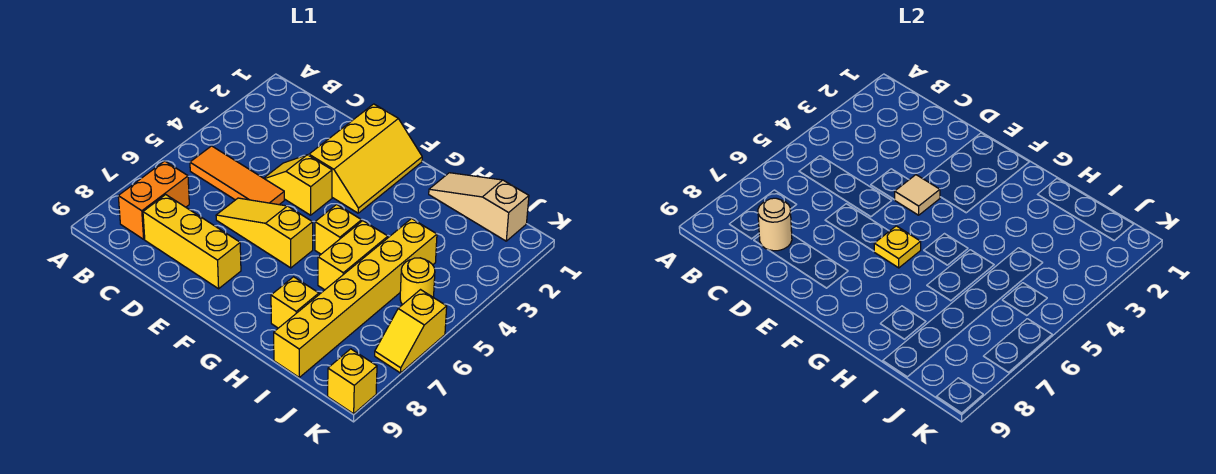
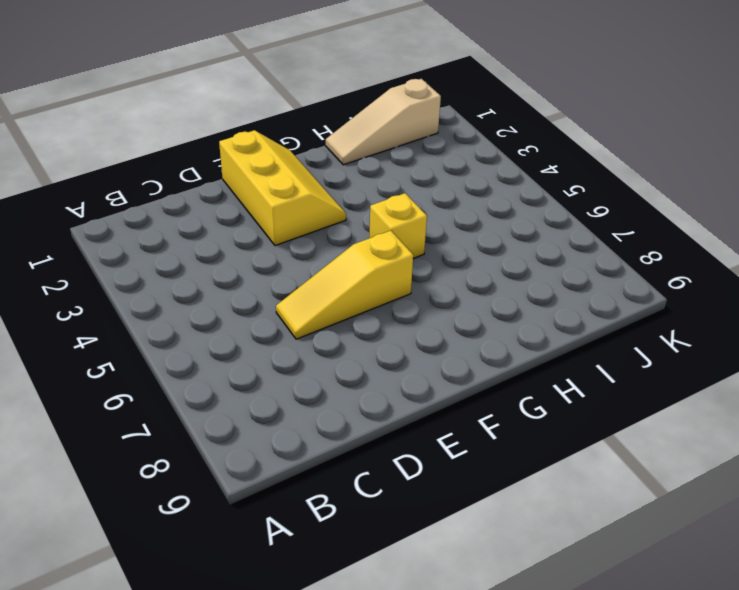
none -> orange tile B5:D5 level 1
none -> orange brick B7:B8 level 1
none -> yellow brick C8:E8 level 1

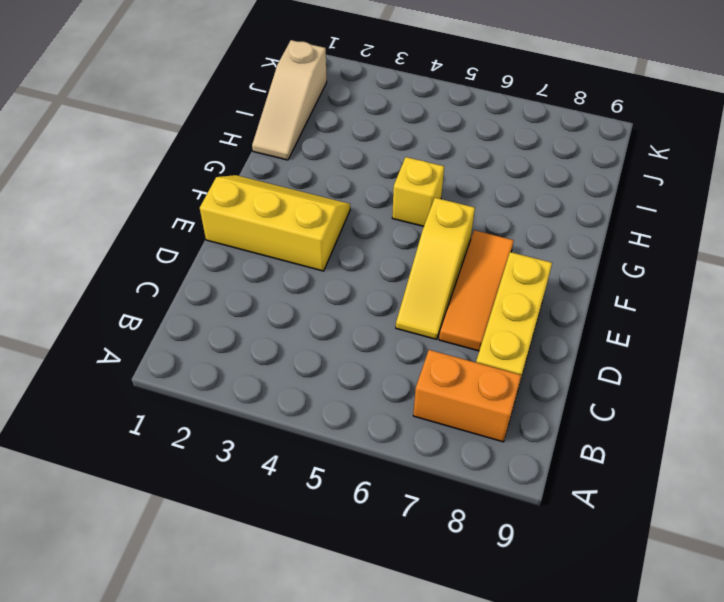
orange tile D7:F7 level 1 -> orange tile B5:D5 level 1
none -> yellow slope D4:E4 level 1 top E
none -> yellow brick H5:H6 level 1
none -> yellow brick H8 level 1

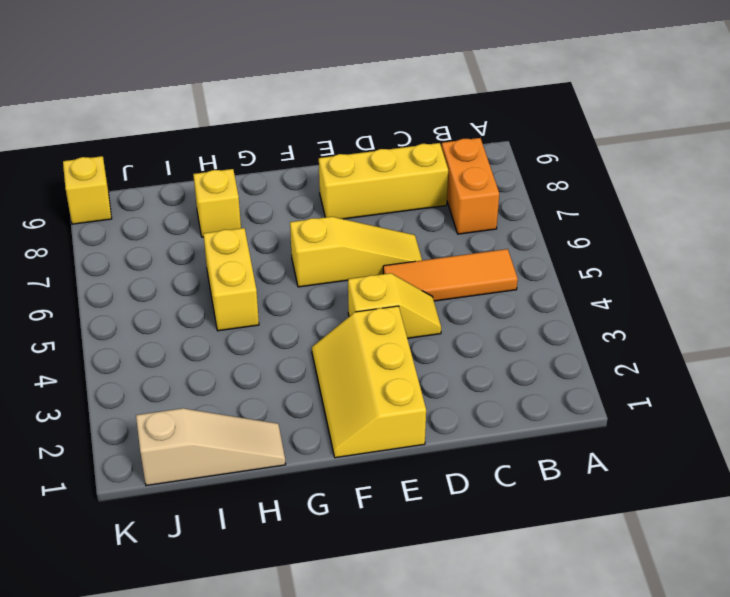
none -> yellow brick G5 level 1
none -> yellow brick I4:I9 level 1
none -> yellow round brick J5 level 1

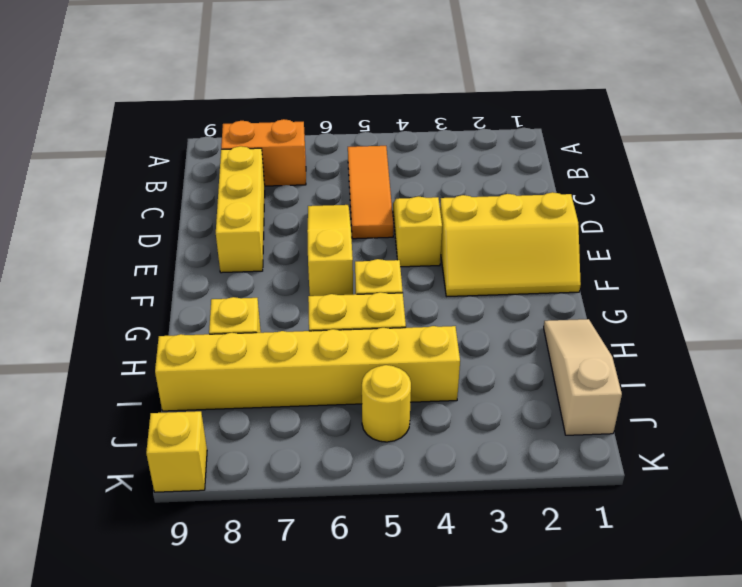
none -> yellow slope K6:K7 level 1 top 6
none -> tan round brick C8 level 2
none -> tan tile E4 level 2

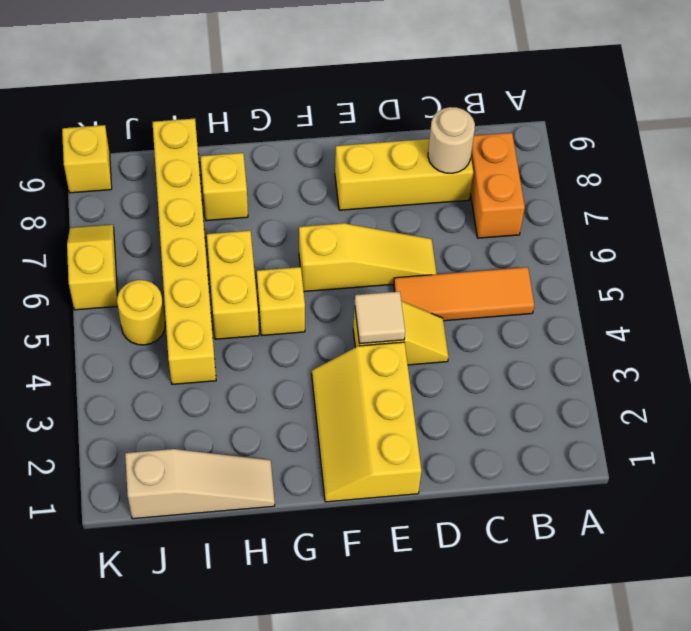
none -> yellow plate F6 level 2

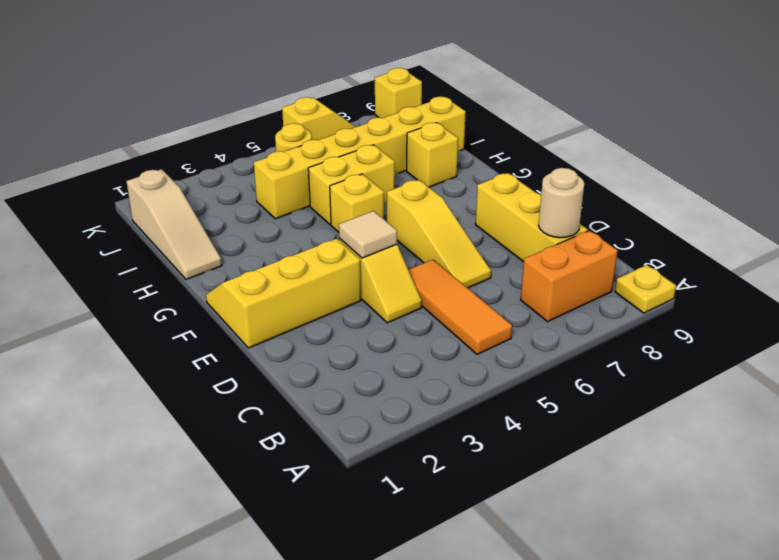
yellow plate A9 level 1 -> yellow plate F6 level 2

